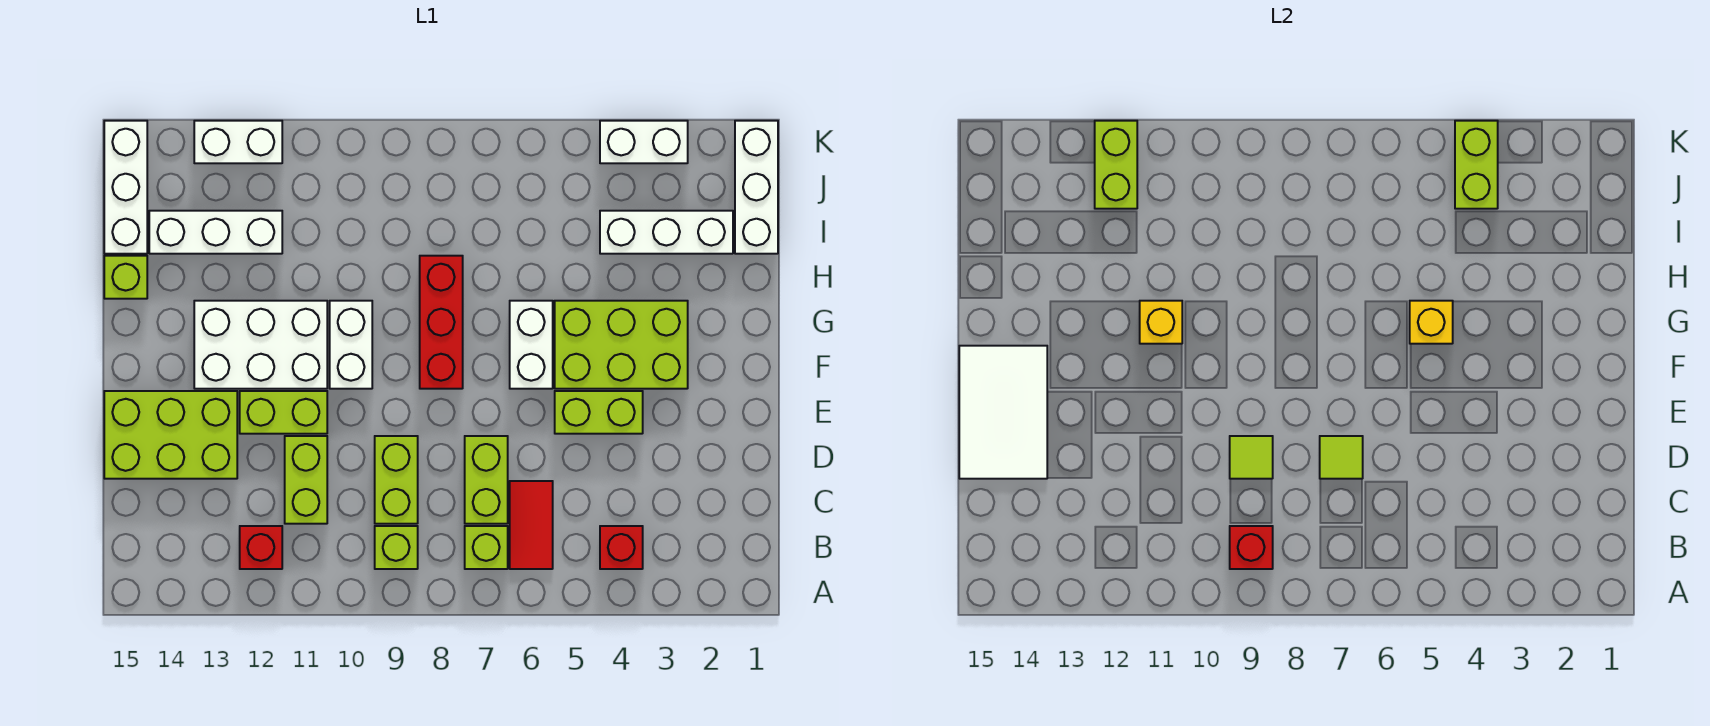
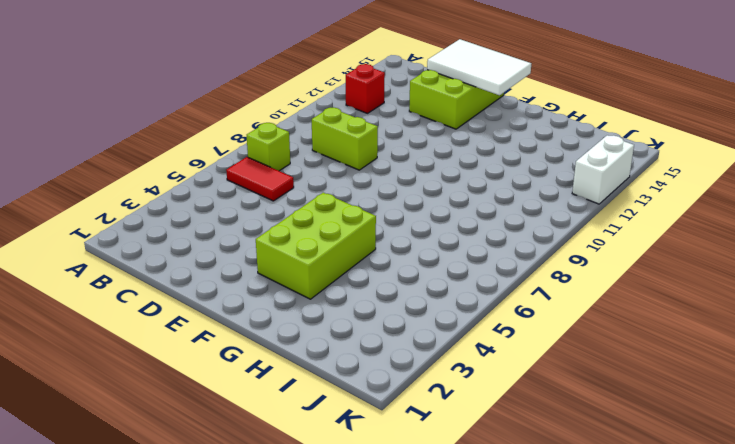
none -> red brick B4 level 1
none -> lime brick B9 level 1
none -> lime brick C7:D7 level 1
none -> lime brick C11:D11 level 1

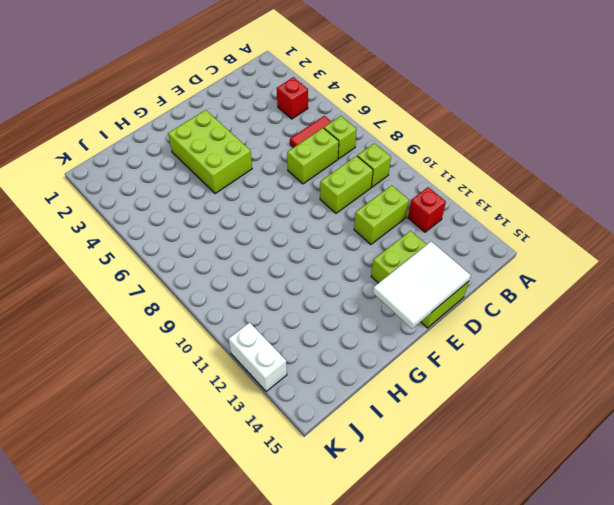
none -> lime brick E4:E5 level 1
none -> lime brick E11:E12 level 1
none -> white brick F6:G6 level 1
none -> red brick F8:H8 level 1

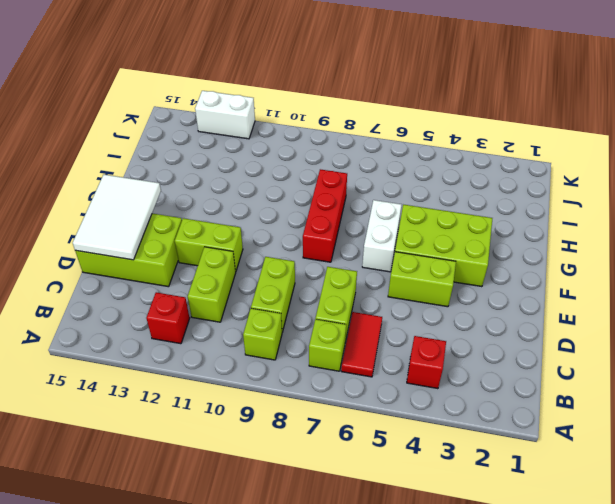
none -> white brick F10:G10 level 1
none -> white brick F11:G13 level 1
none -> lime brick H15 level 1
none -> white brick I1:K1 level 1

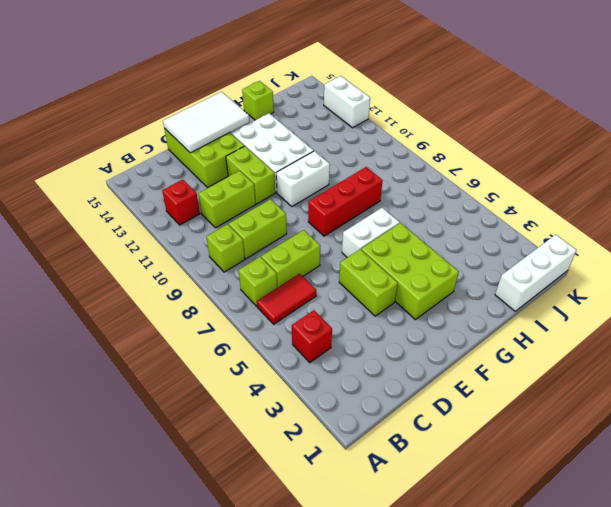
none -> white brick I2:I4 level 1
none -> white brick I12:I14 level 1
none -> white brick I15:K15 level 1
none -> white brick K3:K4 level 1

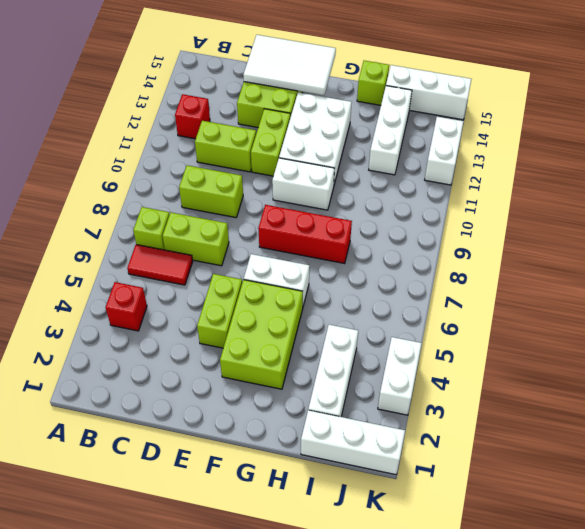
none -> lime brick B9 level 1
none -> red brick B9 level 2
none -> lime tile D7 level 2
none -> lime tile D9 level 2

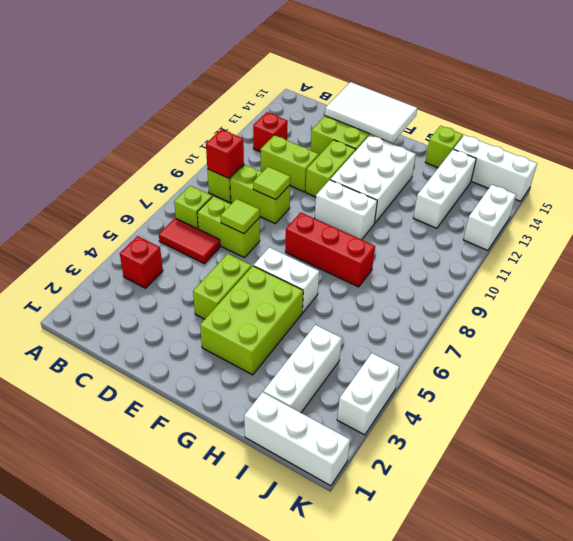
none -> yellow brick G5 level 2
none -> yellow brick G11 level 2
none -> lime brick J4:K4 level 2
none -> lime brick J12:K12 level 2

